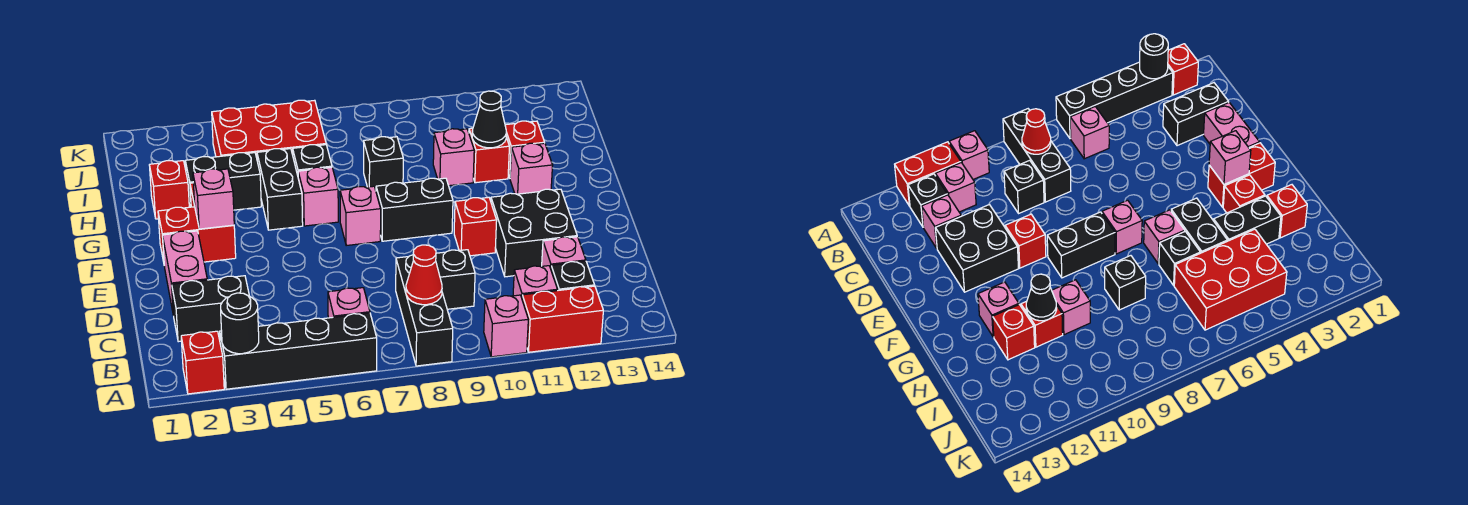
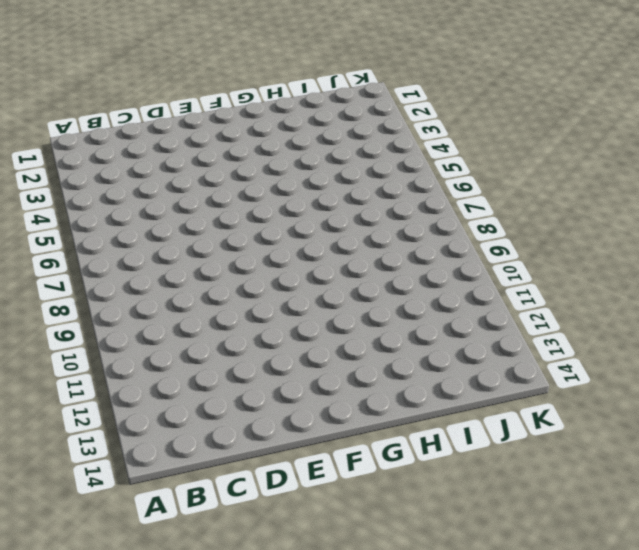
none -> red brick A2 level 1
none -> black brick A3:A6 level 1
none -> black brick A8:C8 level 1
none -> pink brick A10 level 1

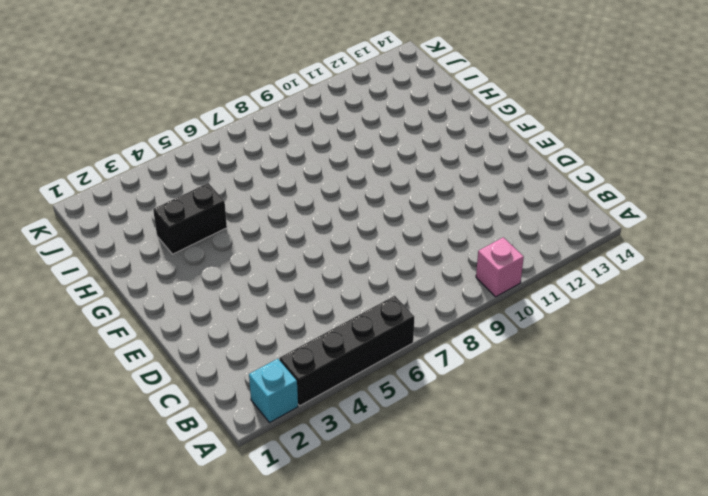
cyan brick A2 level 1 -> red brick A2 level 1
none -> black brick A8:C8 level 1
none -> red brick A11:A12 level 1
none -> pink brick B6 level 1
none -> pink brick B11 level 1

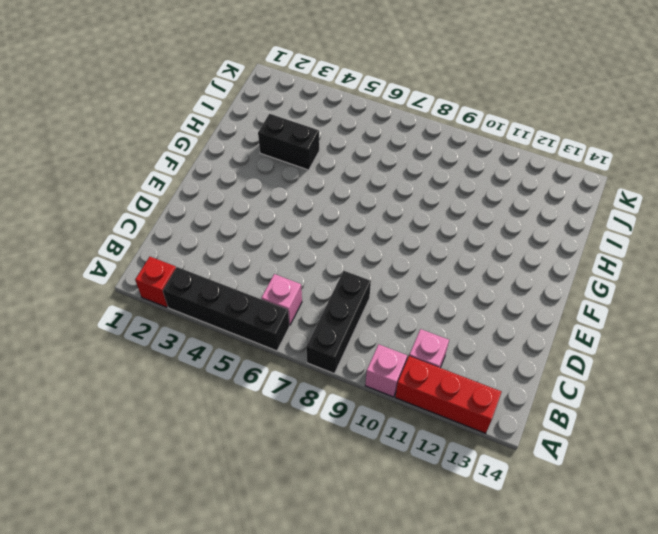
red brick A11:A13 level 1 -> red brick A11:A12 level 1
none -> black brick B12 level 1
none -> black brick C2:C3 level 1
none -> black brick C9 level 1
none -> pink brick C12 level 1

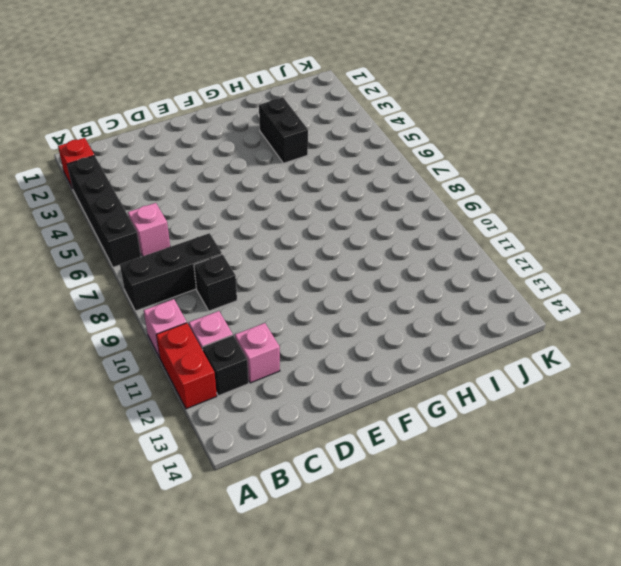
none -> black brick C2:C3 level 1
none -> pink brick D2:E2 level 1
none -> black brick D11:E12 level 1
none -> red brick E10 level 1

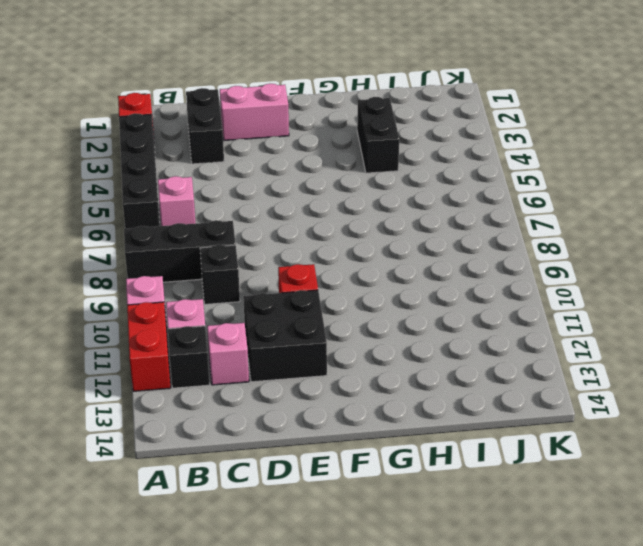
none -> red brick F2:F3 level 1
none -> pink brick F7 level 1
none -> black brick F8:F9 level 1
none -> red brick G3 level 1

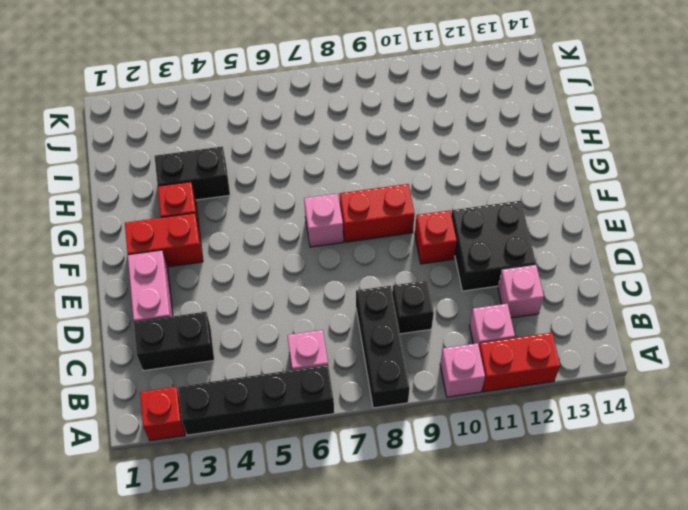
red brick F8:F9 level 1 -> black brick F8:F9 level 1
none -> black brick B12 level 1
none -> black brick G5:H5 level 1
none -> pink brick G6 level 1
none -> pink brick G12 level 1

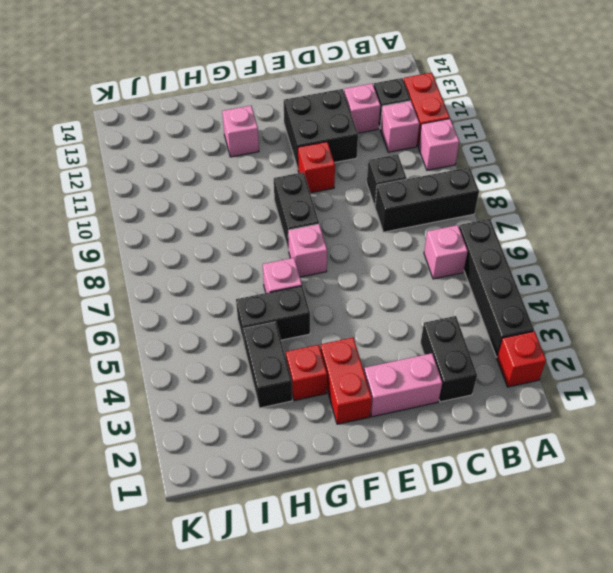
none -> red brick H2 level 1
none -> black brick H6 level 1
none -> black brick H8 level 1
none -> pink brick H10 level 1

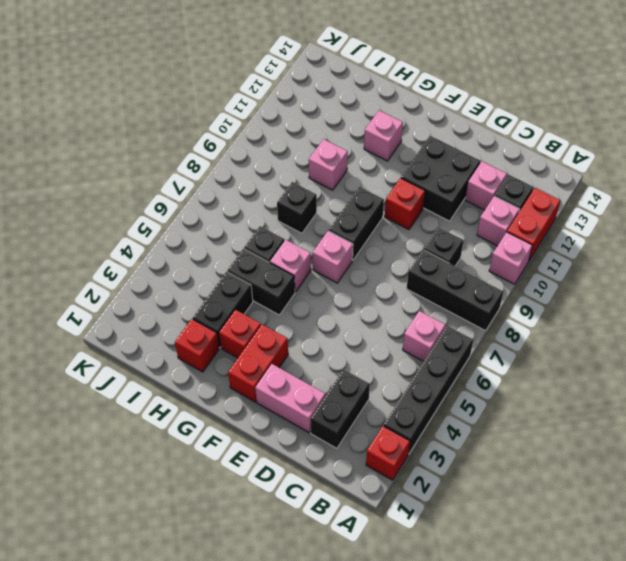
none -> red brick H11 level 1
none -> red brick H12 level 1
none -> red brick I4:J6 level 1
none -> black round brick A3 level 2

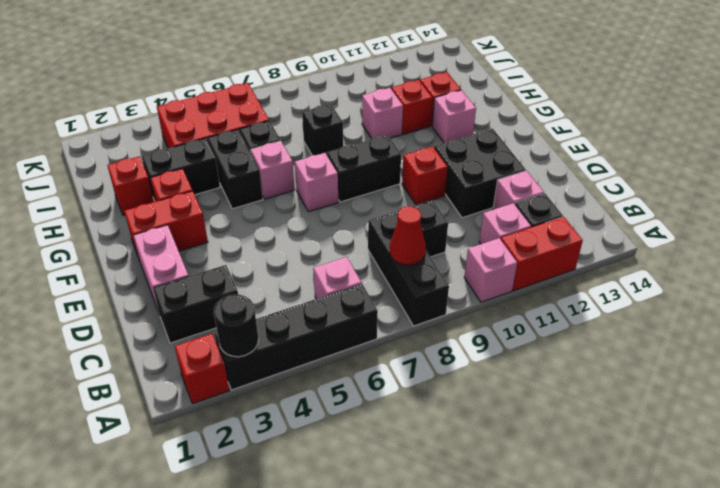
none -> pink brick F3 level 2
none -> black cone H11 level 2

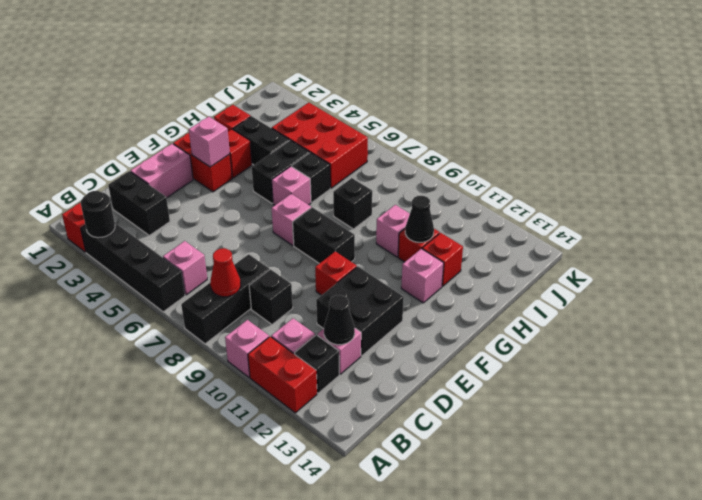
black cone C12 level 2 -> none

